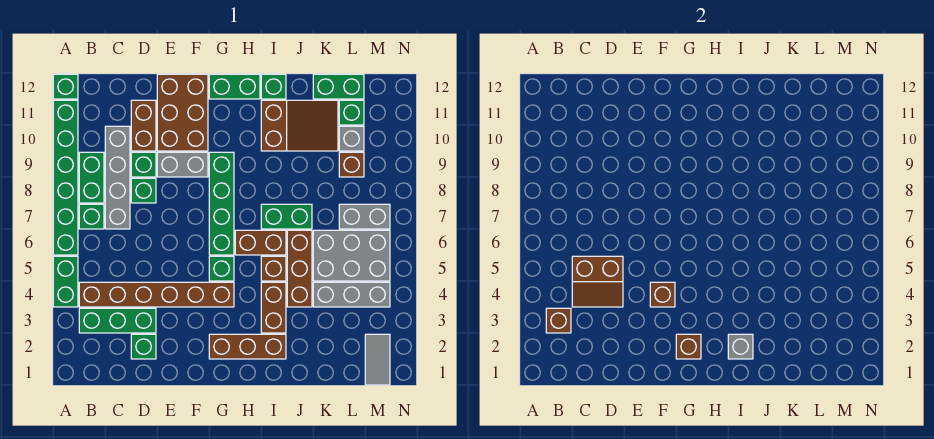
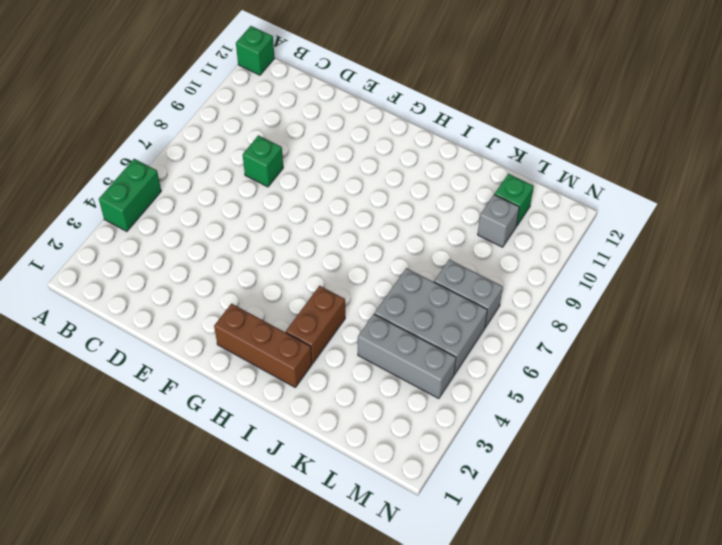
none -> green brick A6:A11 level 1
none -> green brick B3:D3 level 1
none -> brown brick B4:G4 level 1
none -> green brick B7 level 1

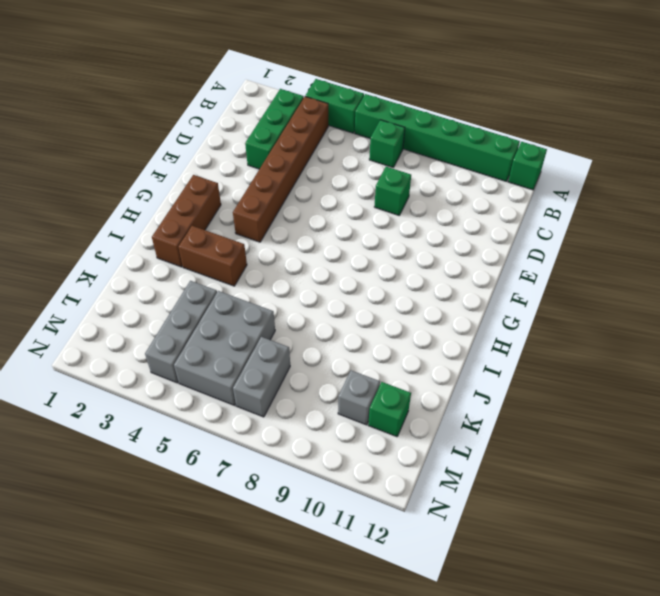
none -> green brick B8:B9 level 1
none -> grey brick C7:C10 level 1
none -> green brick D2 level 1
none -> green brick D9 level 1

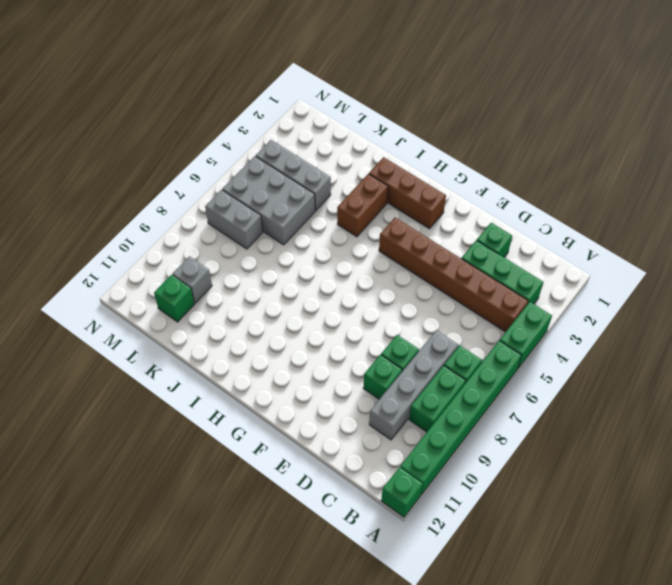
none -> brown brick D10:D11 level 1
none -> grey brick E9:F9 level 1
none -> brown brick E10:F12 level 1
none -> green brick G5 level 1

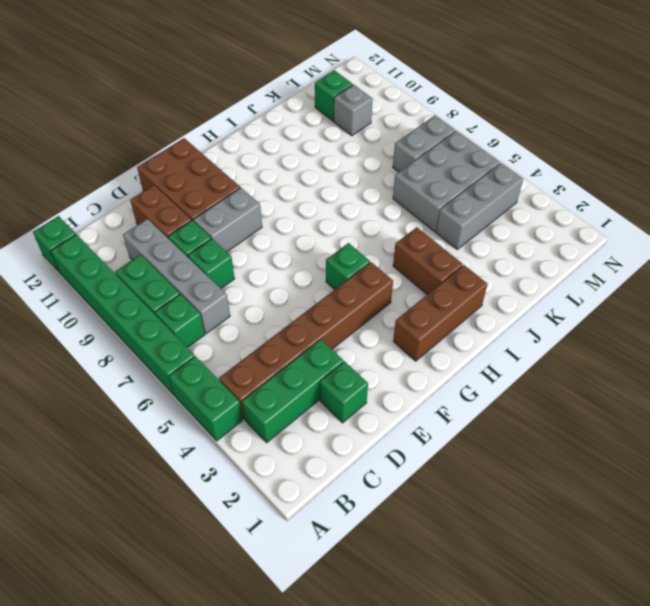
none -> green brick G6:G9 level 1
none -> green brick G12:H12 level 1
none -> brown brick H6:I6 level 1
none -> brown brick I5 level 1

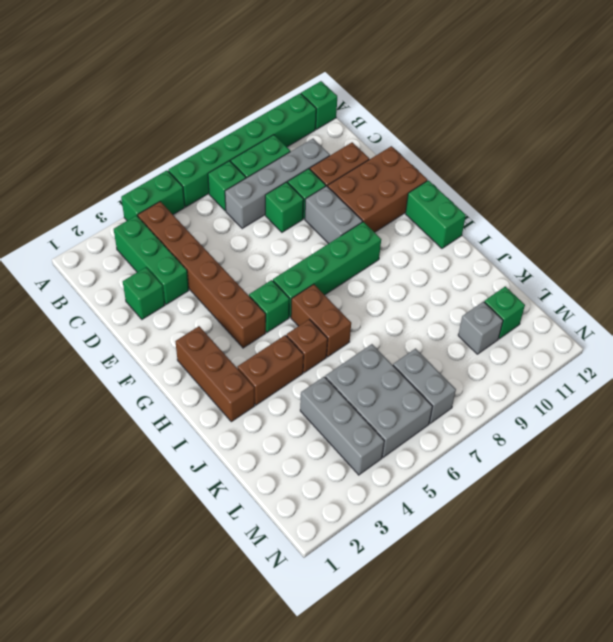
none -> green brick I7:J7 level 1
none -> brown slope I10:K11 level 1 top I
none -> green brick I12 level 1
none -> brown brick J4:J6 level 1

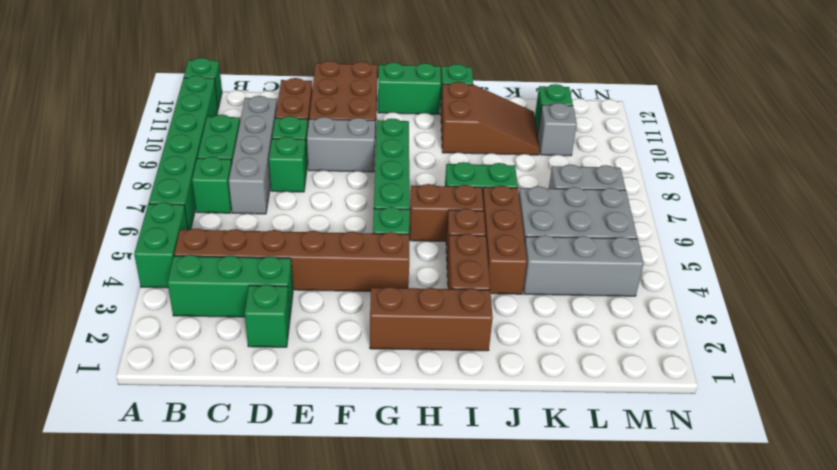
none -> green brick K12:L12 level 1
none -> brown brick L9 level 1
none -> grey tile M1:M2 level 1
none -> brown brick B3 level 2

